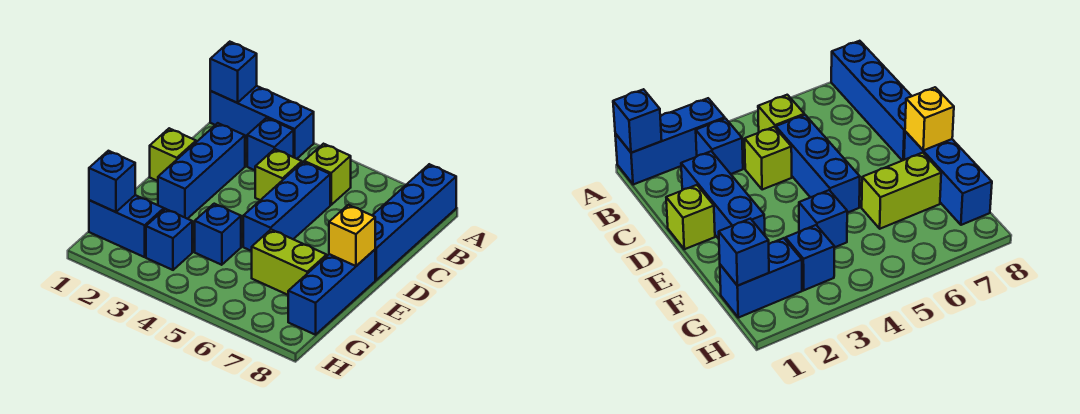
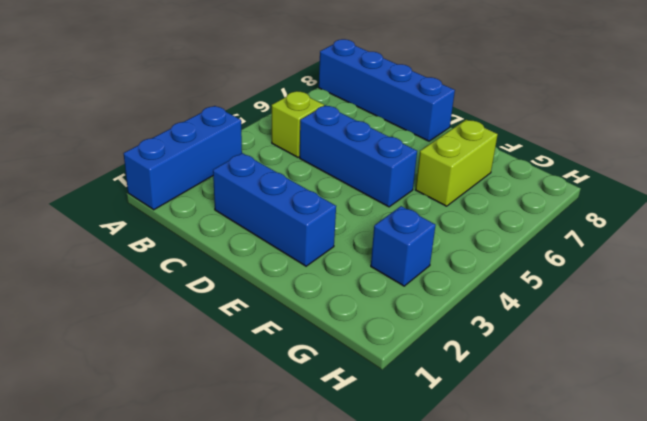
none -> blue brick B3 level 1
none -> lime brick C4 level 1
none -> lime brick D1 level 1

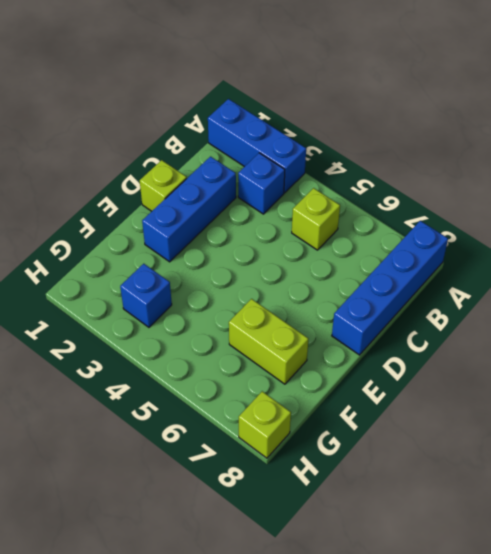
lime brick H8 level 1 -> lime brick C4 level 1
none -> blue brick C5:E5 level 1
none -> blue brick E8:G8 level 1
none -> blue brick F4 level 1

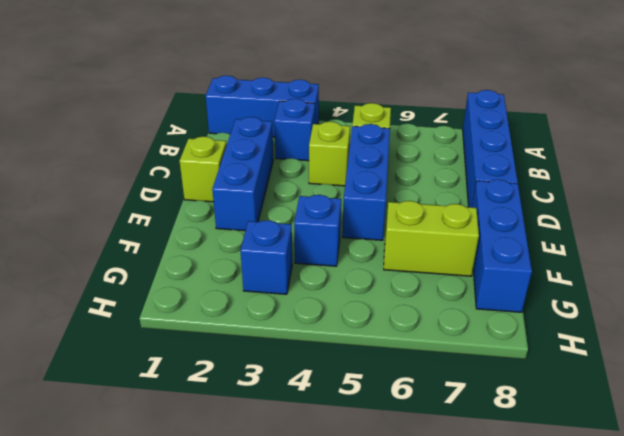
none -> blue brick G1:G2 level 1
none -> blue brick A1 level 2
none -> yellow brick E8 level 2

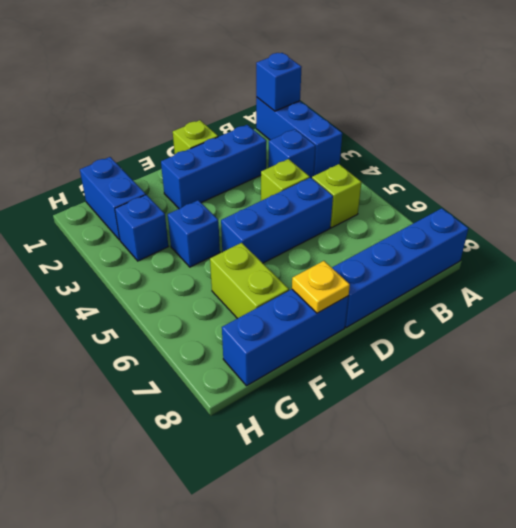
yellow plate E8 level 2 -> yellow brick E8 level 2
none -> blue brick G1 level 2

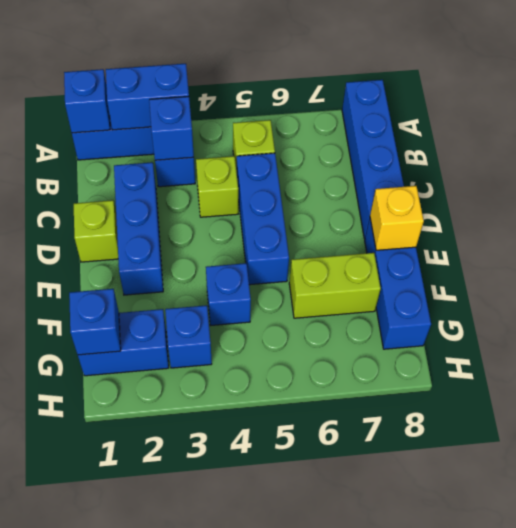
blue brick A2:A3 level 2 -> none
blue brick B3 level 2 -> none

